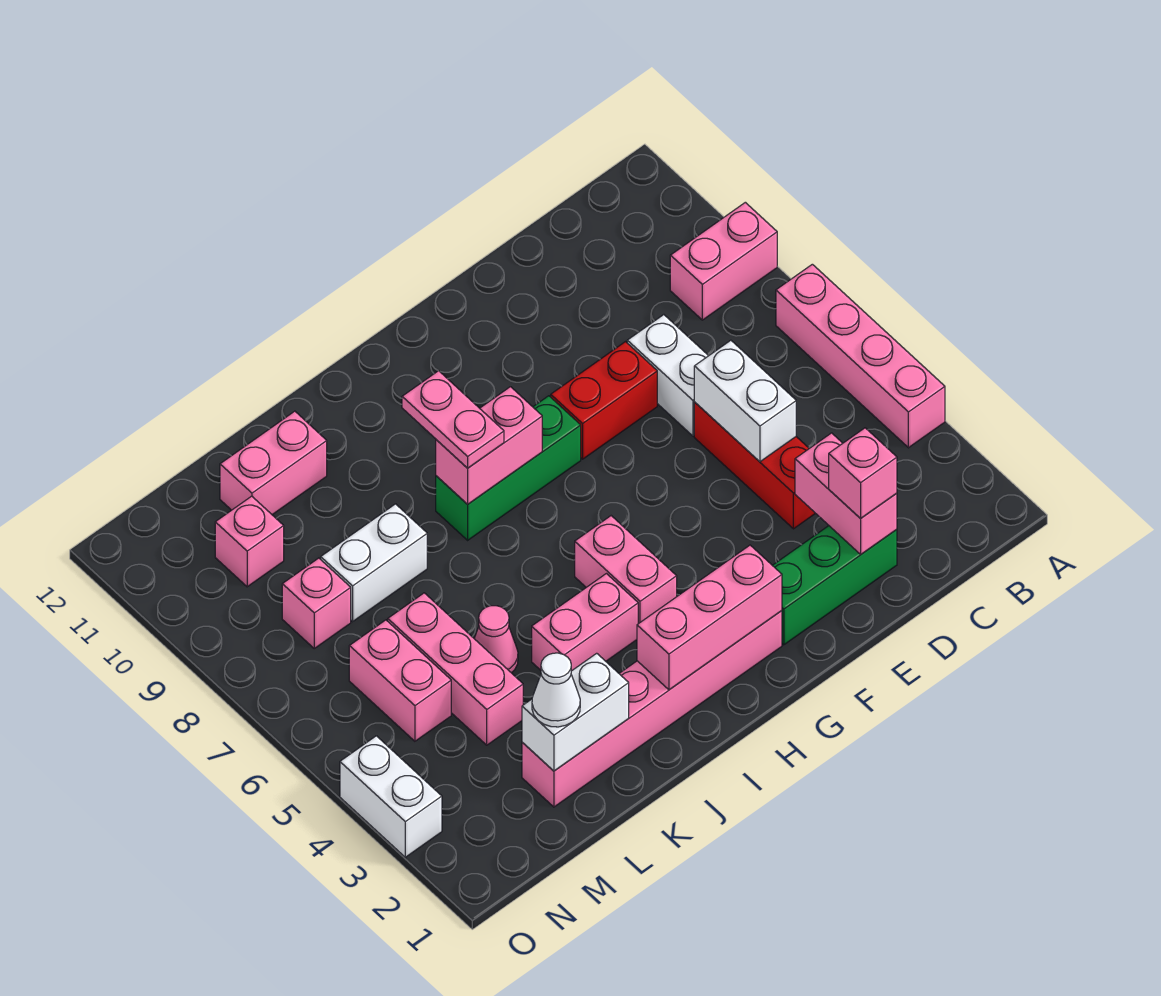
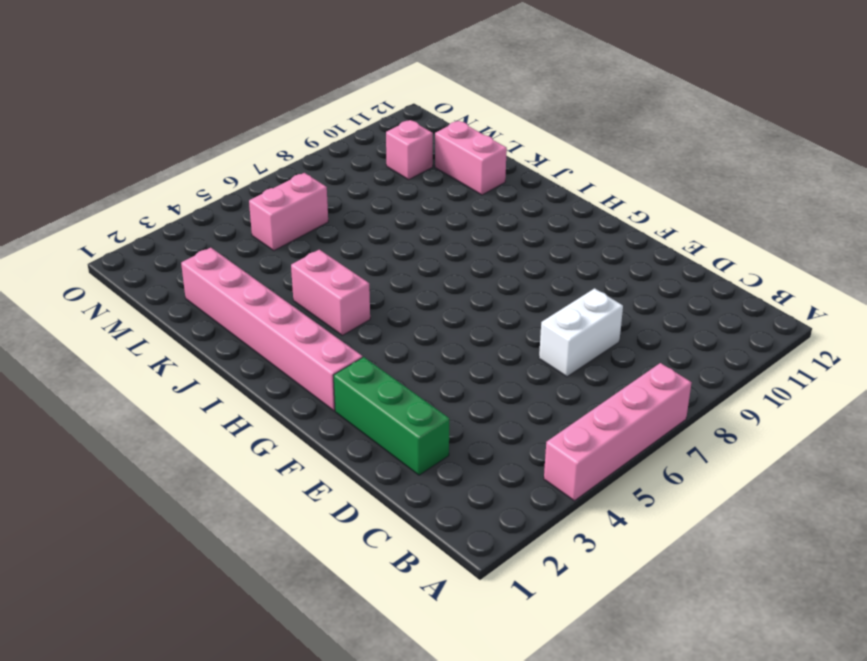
none -> pink brick A9:B9 level 1
none -> red brick D4:D6 level 1
none -> red brick E8:F8 level 1

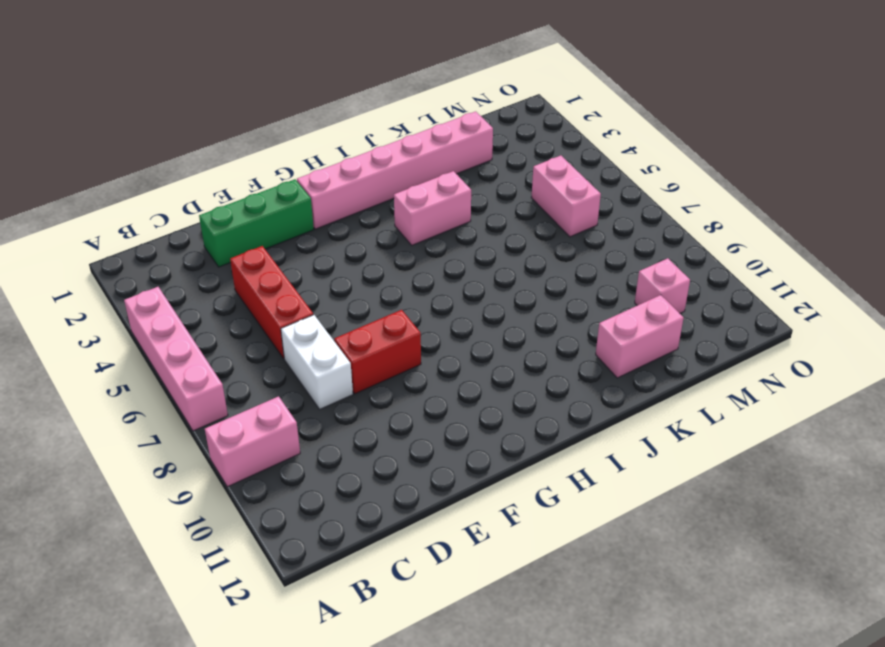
none -> green brick G8:I8 level 1
none -> pink brick H4:H5 level 1
none -> pink cone K5 level 1

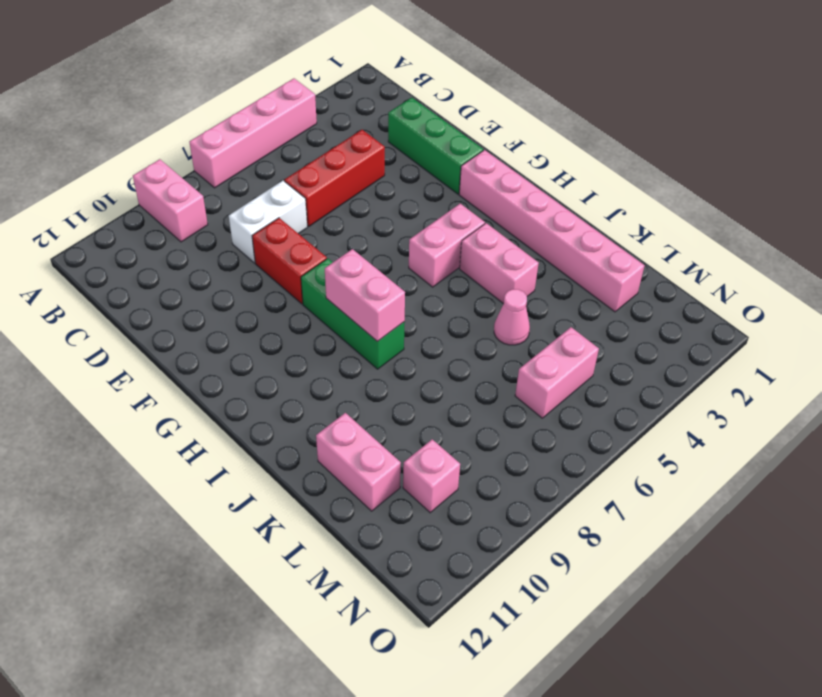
none -> white brick K8:L8 level 1
none -> pink brick L4:L6 level 1
none -> pink brick M8 level 1

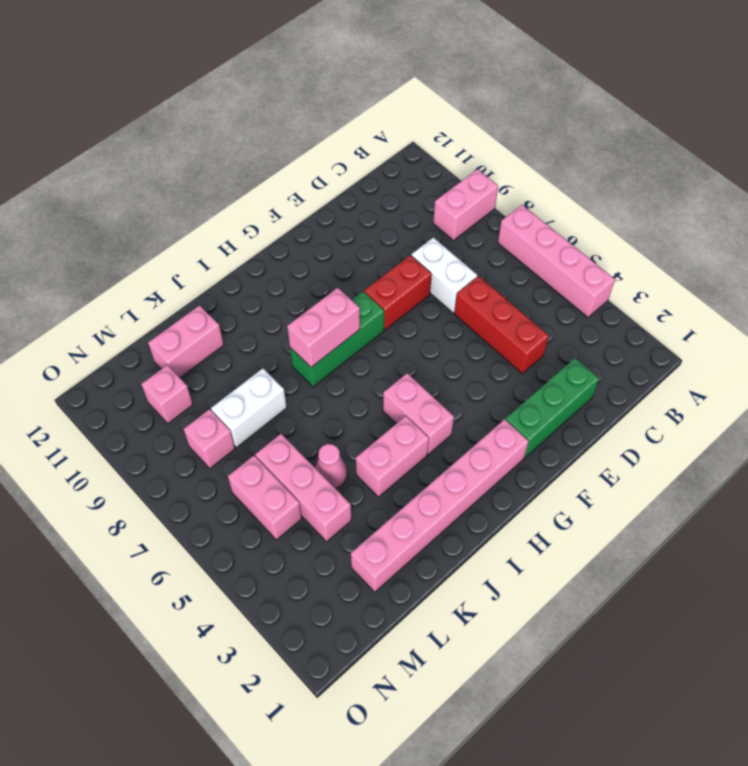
none -> white brick O3:O4 level 1
none -> pink brick D2:D3 level 2
none -> white brick D5:D6 level 2

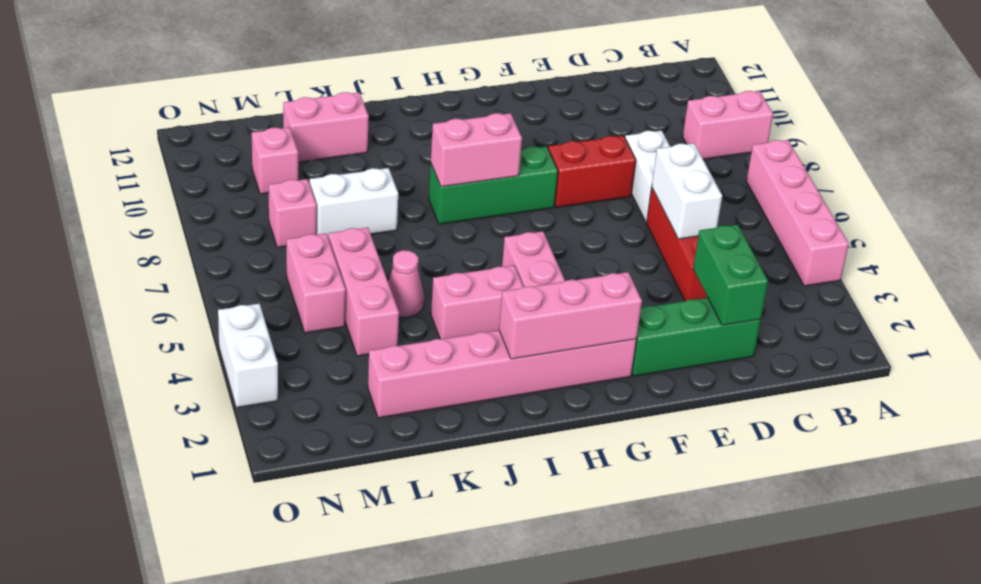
green brick D2:D3 level 2 -> pink brick D2:D3 level 2
none -> white brick K2:L2 level 2
none -> pink brick D2 level 3
none -> pink plate I8:I9 level 3

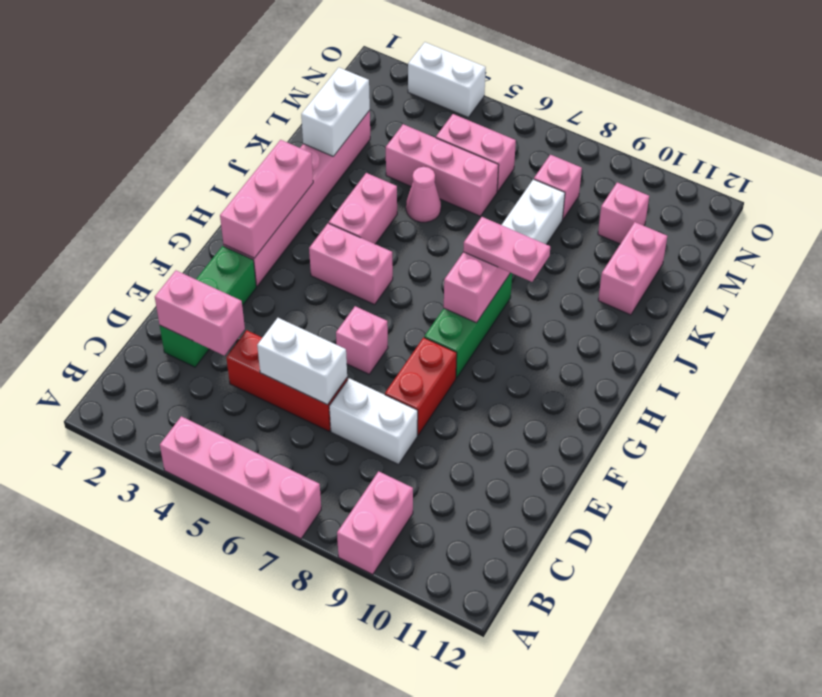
pink brick F6 level 1 -> pink brick D2 level 3
none -> white cone L2 level 3

